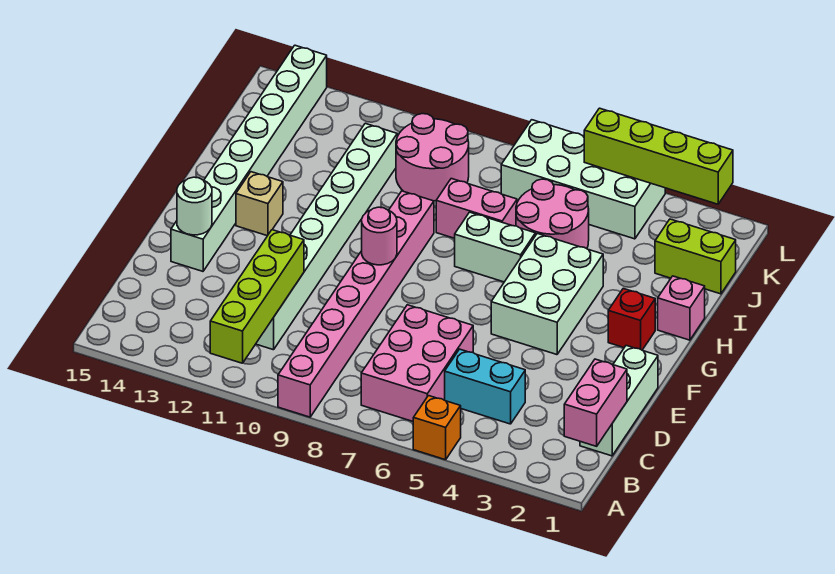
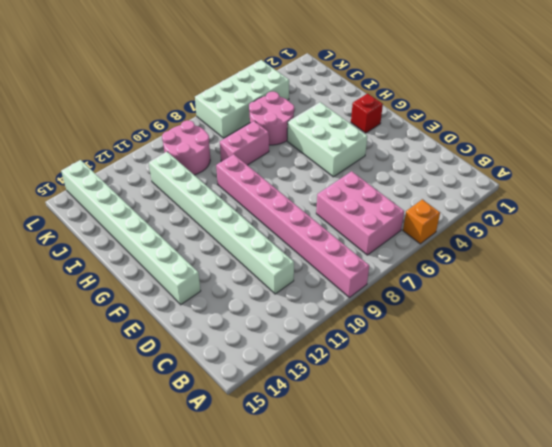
none -> white brick C1:E1 level 1
none -> cyan brick C4:C5 level 1
none -> tan brick G13 level 1

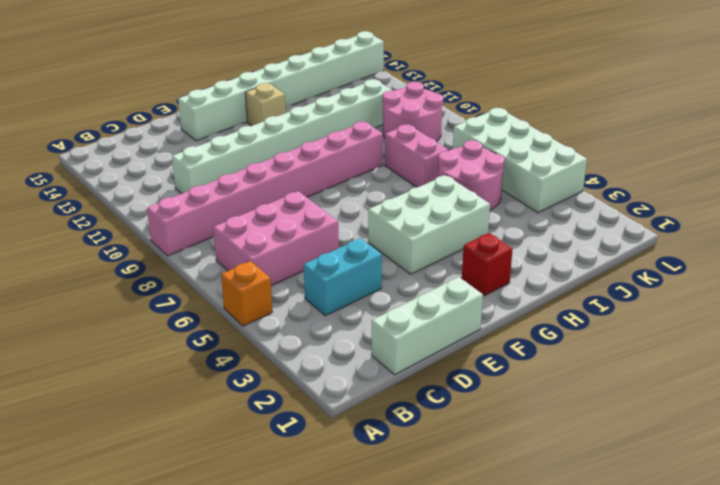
cyan brick C4:D4 level 1 -> cyan brick C4:C5 level 1
none -> pink brick H1 level 1
none -> white brick H6:H7 level 1
none -> lime brick J1:J2 level 1

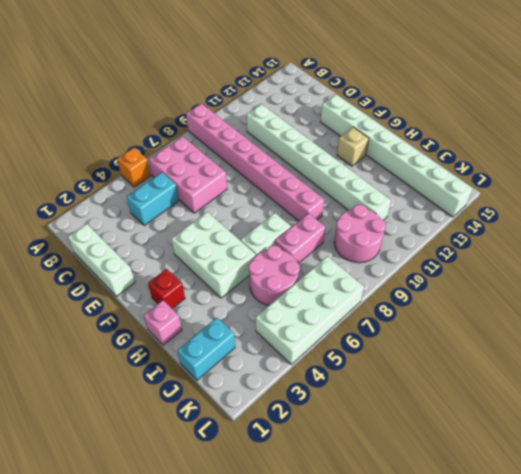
cyan brick J1:J2 level 1 -> lime brick J1:J2 level 1
none -> lime brick A11:D11 level 2
none -> pink brick B1:C1 level 2
none -> white round brick E14 level 2

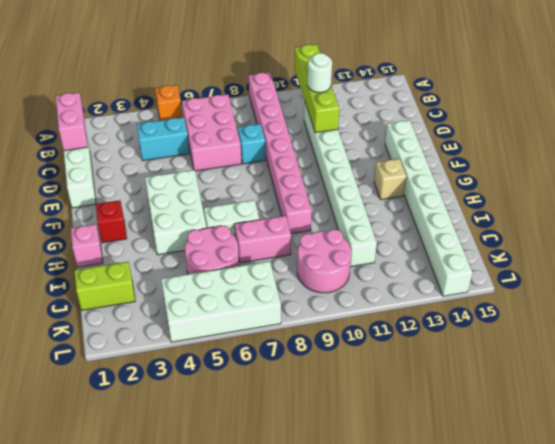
white round brick C11 level 3 -> white round brick E14 level 2
cyan brick D8 level 1 -> none
none -> pink round brick F9 level 2
none -> lime brick L2:L5 level 2

